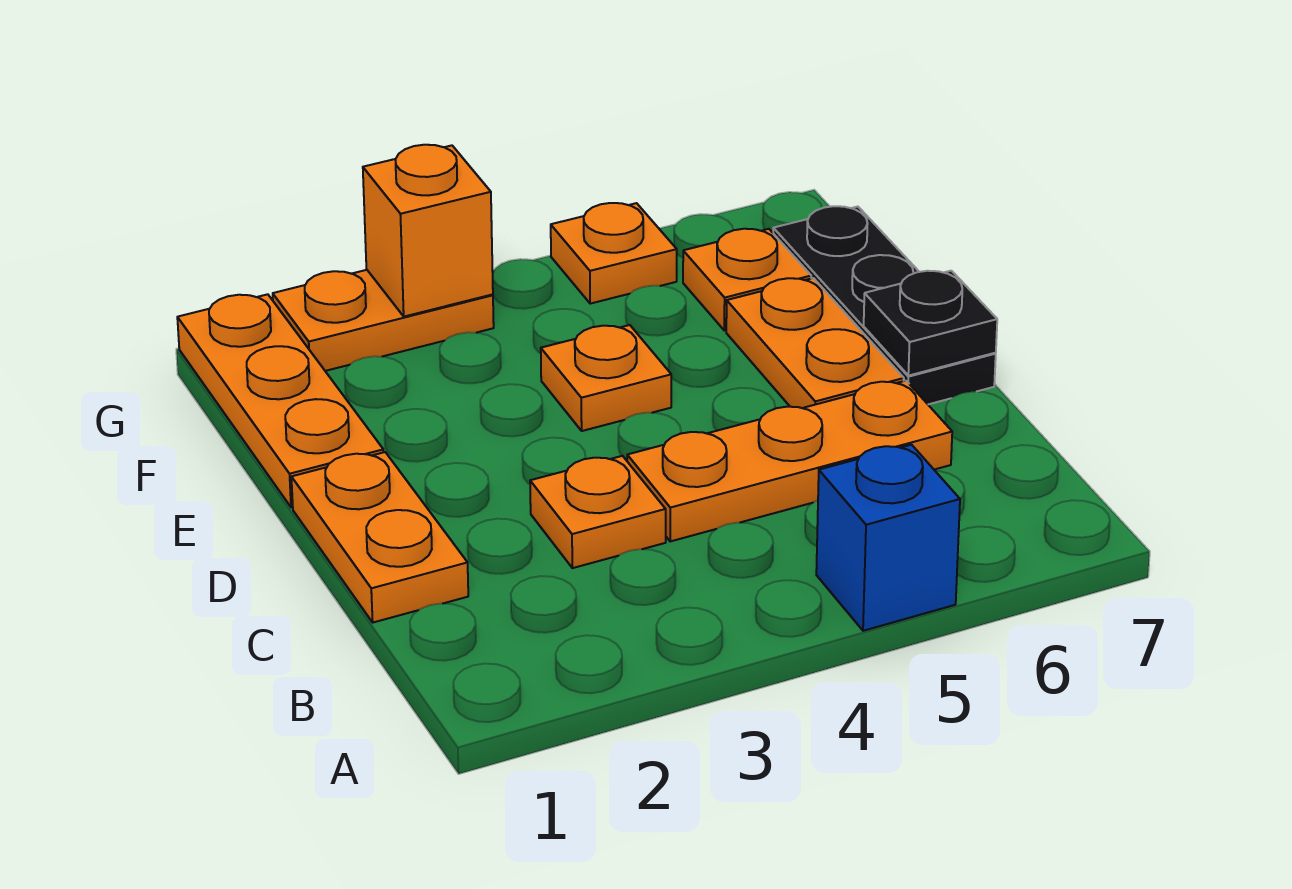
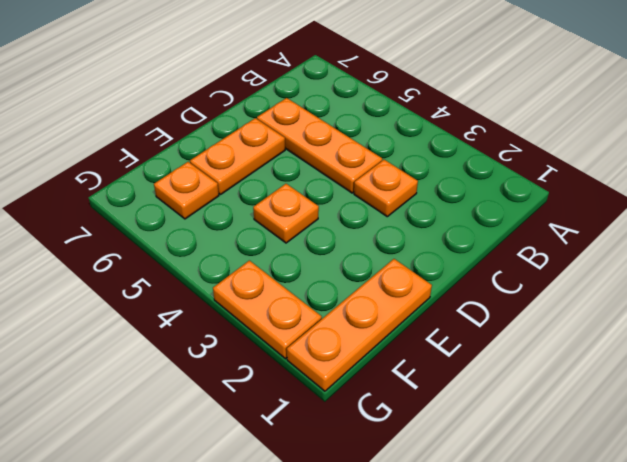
none -> blue brick A5 level 1
none -> orange plate C1:D1 level 1
none -> black plate D7:F7 level 1

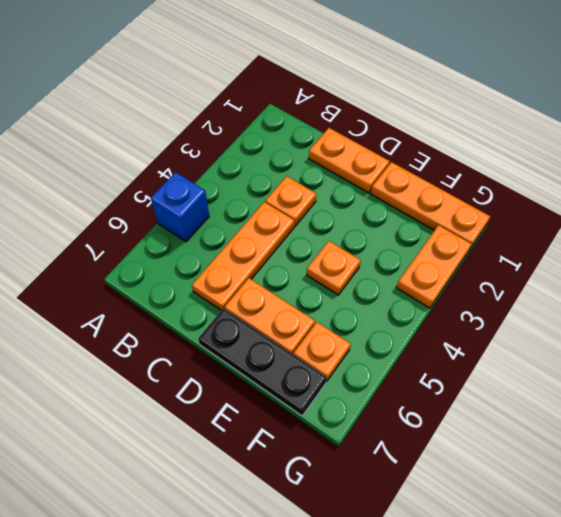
none -> orange plate G5 level 1
none -> black plate D7 level 2
none -> orange brick G3 level 2

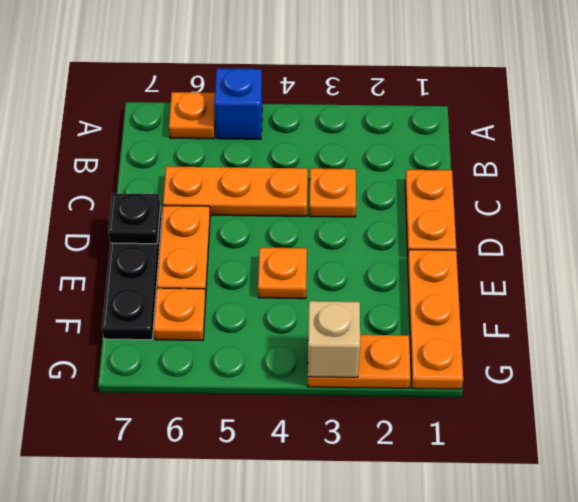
orange plate A6 level 1 -> orange plate G5 level 1
tan brick G3 level 2 -> orange brick G3 level 2

